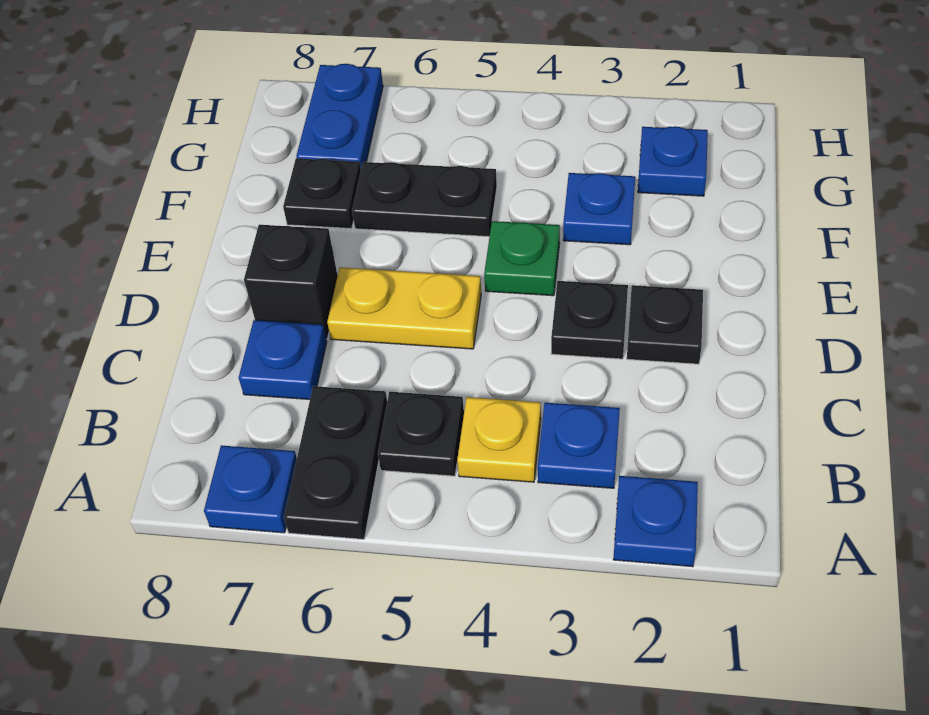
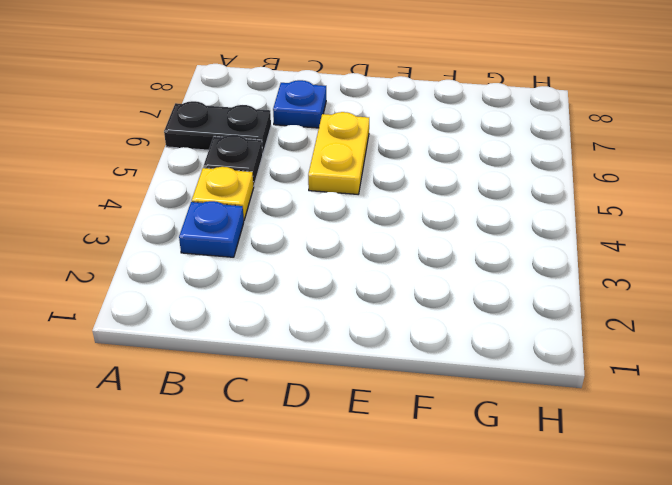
none -> blue plate A2 level 1
none -> blue plate A7 level 1
none -> black plate D2 level 1

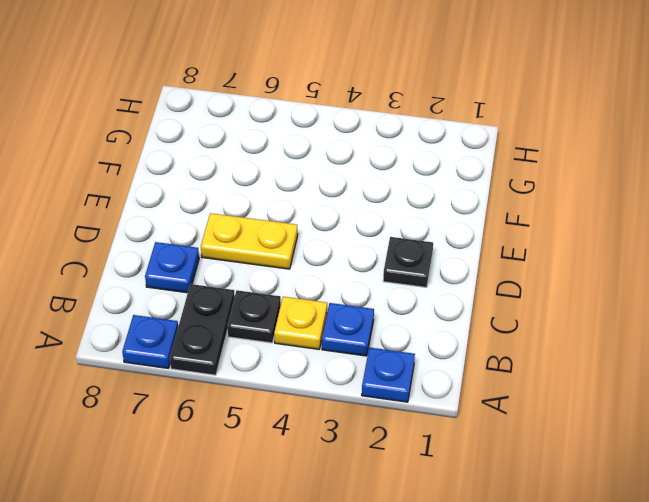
none -> black plate D3 level 1
none -> black brick D7 level 1
none -> green plate E4 level 1

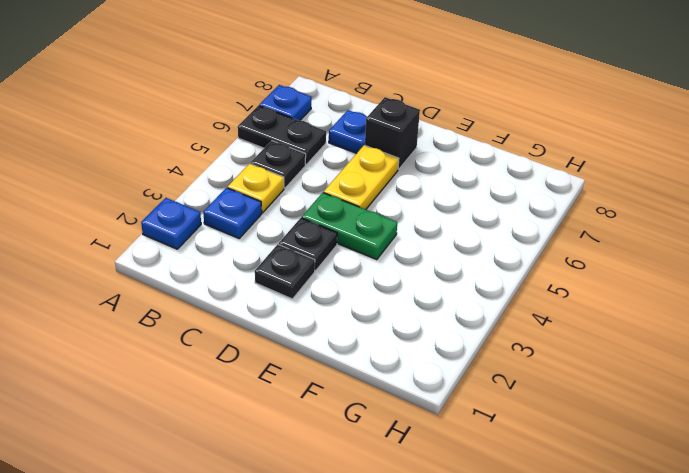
green plate D4:E4 level 1 -> green plate E4 level 1
none -> blue plate F3 level 1
none -> black plate F5:F6 level 1
none -> black plate F7 level 1

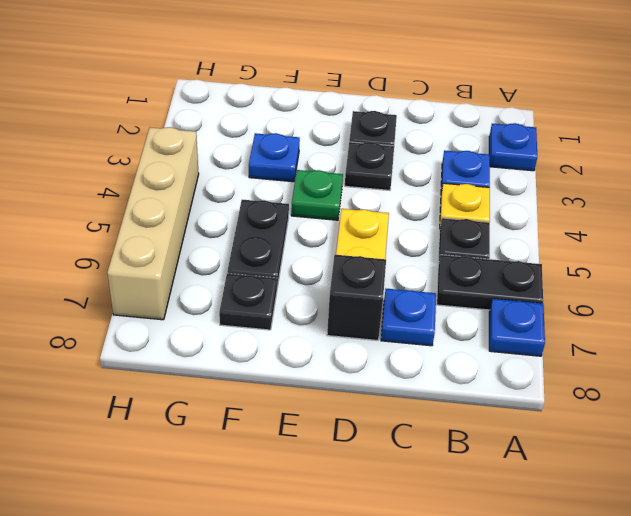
tan brick H4:H7 level 1 -> blue plate G7:H7 level 1
none -> blue plate G2 level 1

